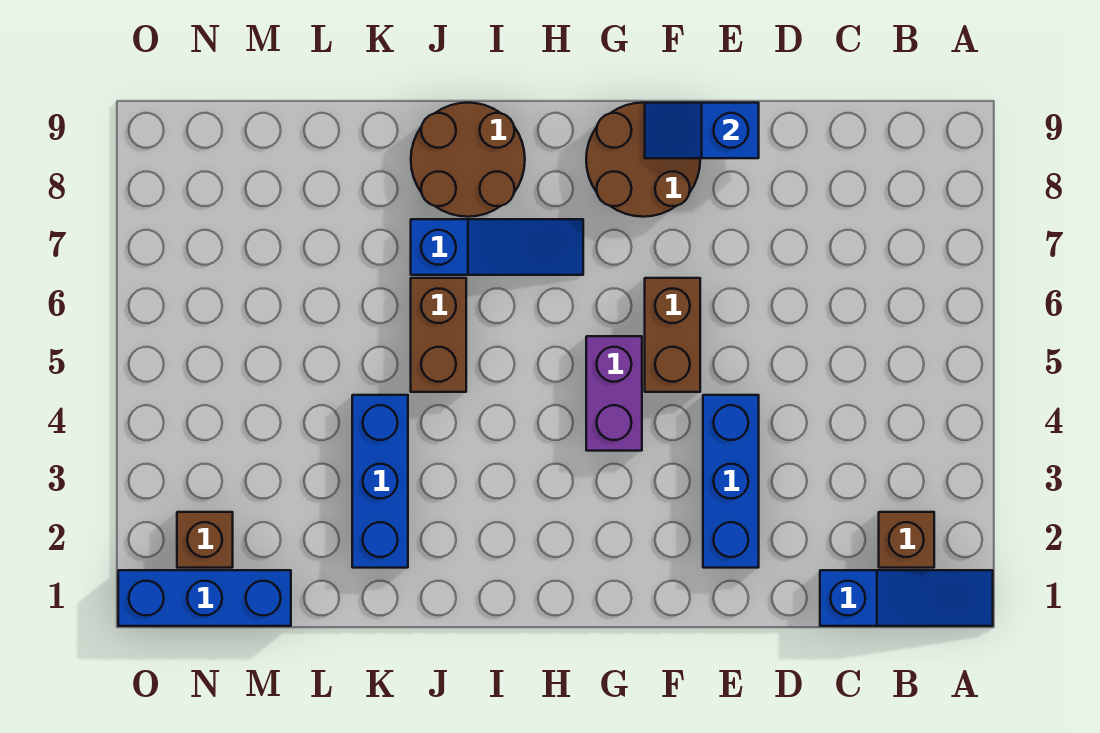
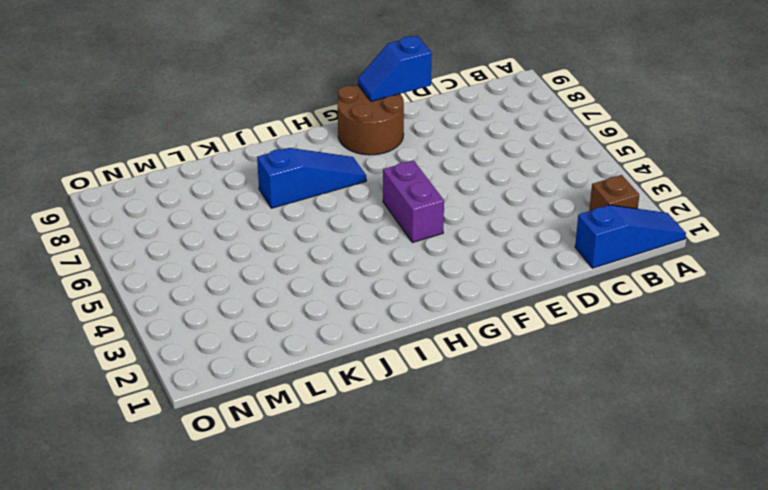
none -> blue brick E2:E4 level 1
none -> brown brick F5:F6 level 1
none -> brown round brick I8:J9 level 1

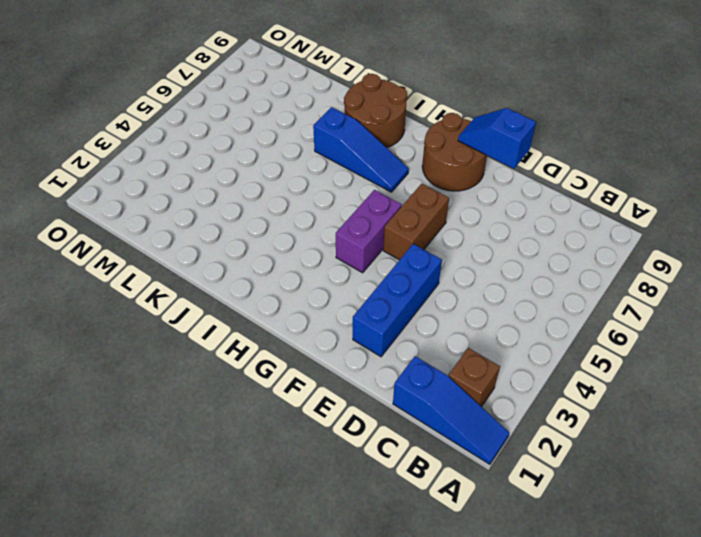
none -> brown brick J5:J6 level 1
none -> blue brick K2:K4 level 1
none -> blue brick M1:O1 level 1

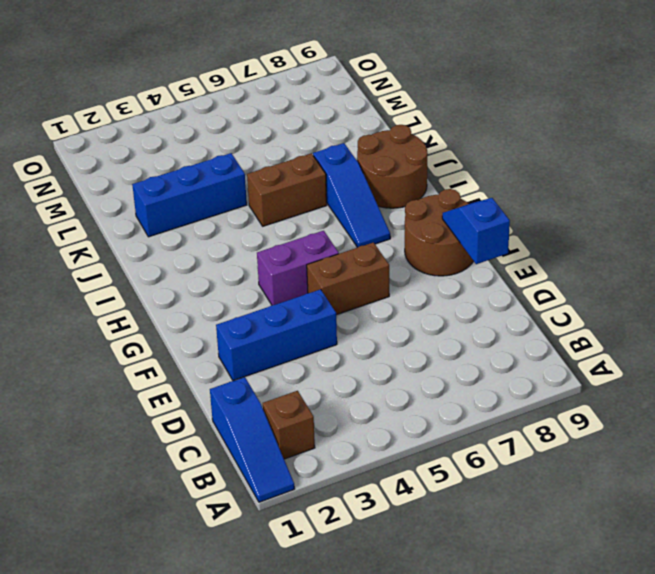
none -> blue brick M1:O1 level 1
none -> brown brick N2 level 1

